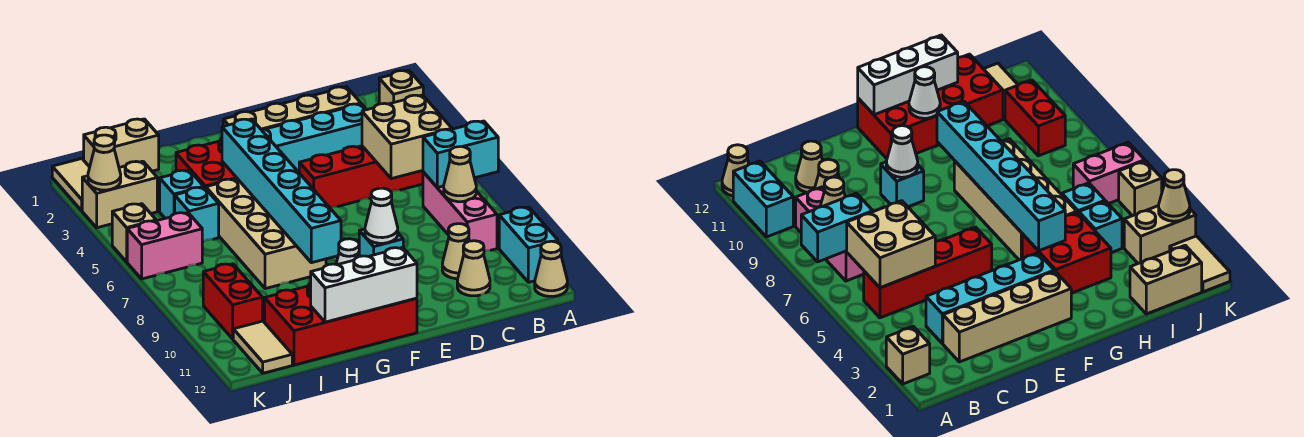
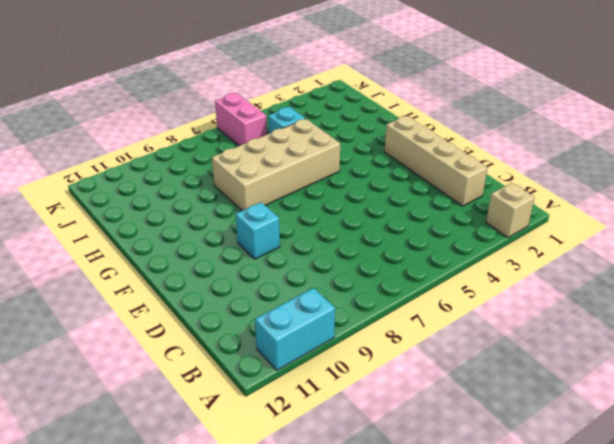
none -> tan cone A12 level 1
none -> red brick B5:E5 level 1
none -> pink brick B7:B9 level 1
none -> cyan brick C3:F3 level 1

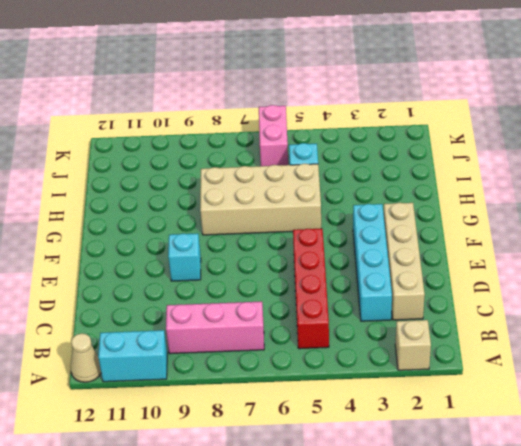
none -> tan cone C10 level 1
none -> tan cone C11 level 1
none -> red brick F11:I12 level 1
none -> red brick G3:H4 level 1

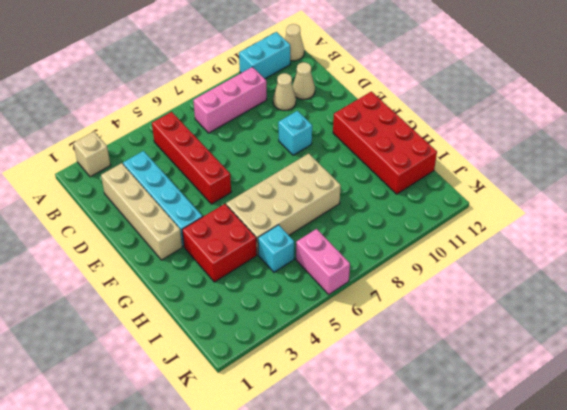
none -> tan brick I1:J1 level 1
none -> cyan brick I4 level 1
none -> tan brick J3:K3 level 1
none -> red brick J9:J10 level 1

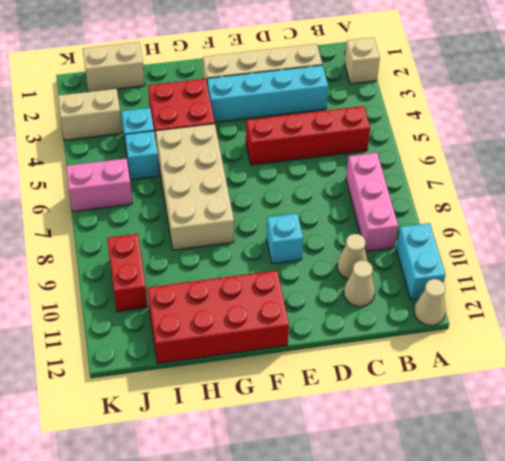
none -> tan tile J11:J12 level 1
none -> tan tile K1:K2 level 1
none -> tan brick K5 level 1
none -> cyan brick A7:B7 level 2

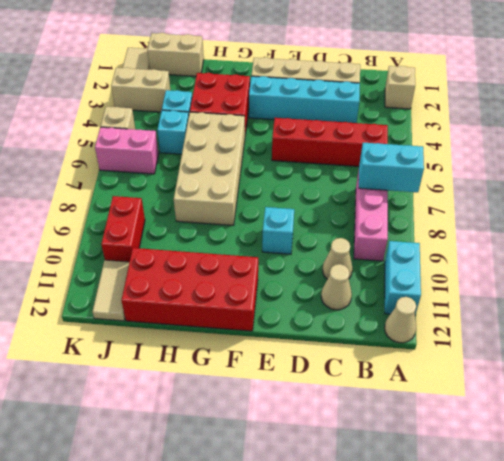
none -> tan brick B5:C6 level 2
none -> tan cone B8 level 2
none -> white cone E9 level 2
none -> white brick F12:H12 level 2

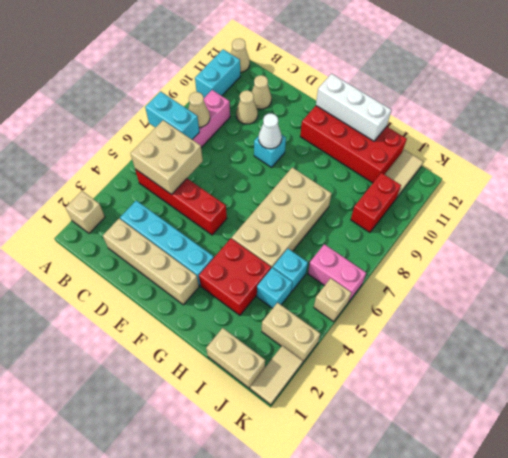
none -> cyan brick G4:G9 level 2
none -> white cone G11 level 2
none -> tan cone K3 level 2

